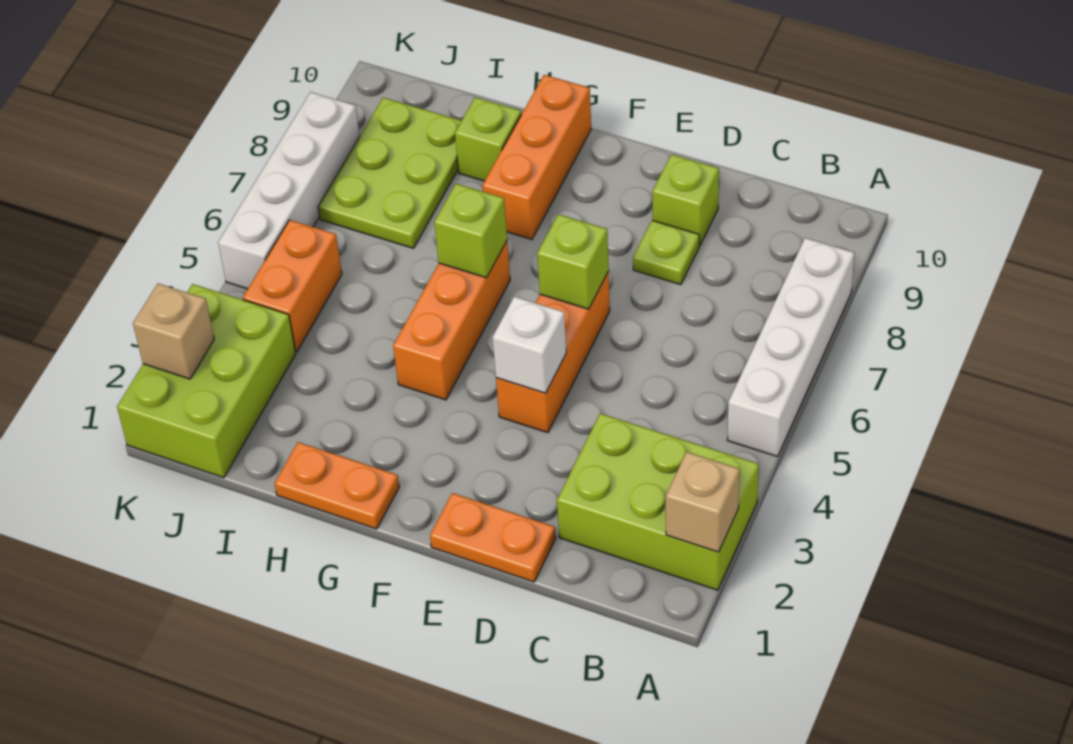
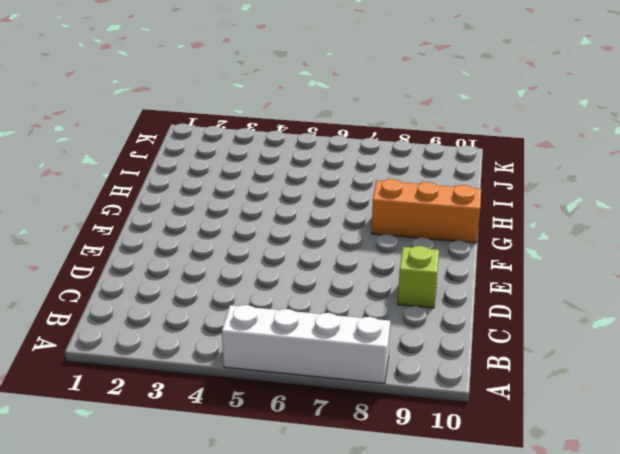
none -> lime brick A2:C3 level 1
none -> orange plate D1:E1 level 1
none -> lime plate D8 level 1

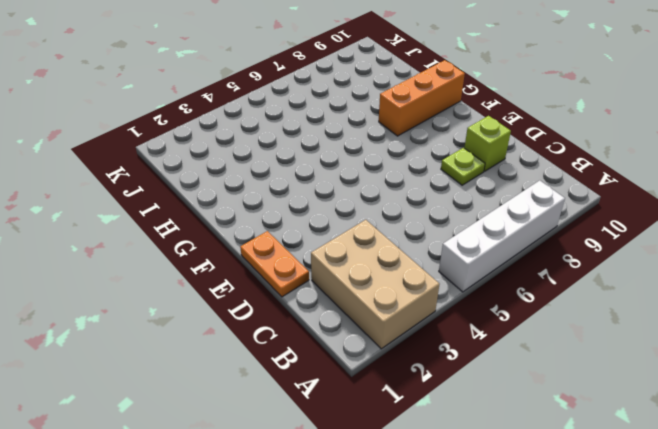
tan brick A2:C3 level 1 -> lime brick A2:C3 level 1
none -> orange brick E4:E6 level 1
none -> orange plate G1:H1 level 1
none -> orange brick G4:G6 level 1

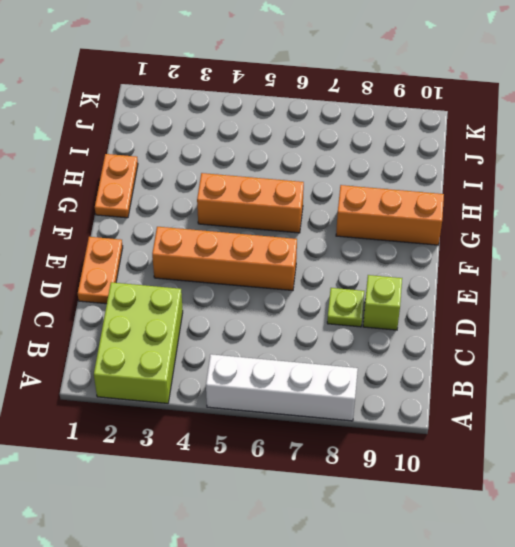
orange brick E3:E6 level 1 -> orange brick E4:E6 level 1
none -> lime brick H9 level 1
none -> lime plate I7:J9 level 1
none -> lime brick J1:K3 level 1

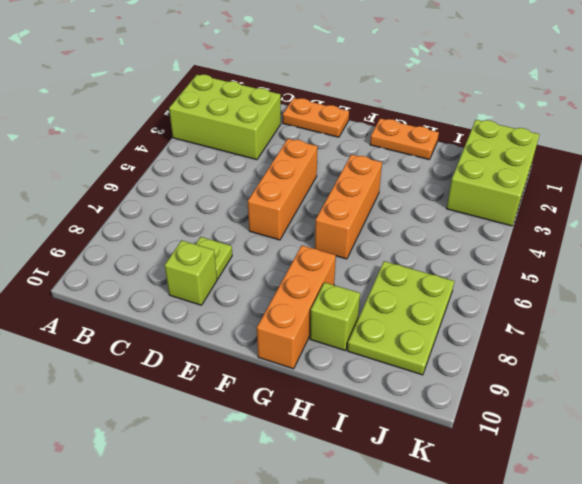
none -> white brick A5:A8 level 1
none -> orange brick J4:J5 level 1
none -> white brick K5:K8 level 1

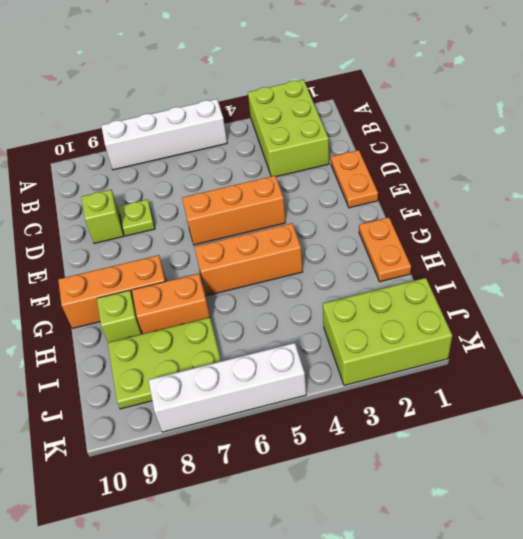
orange brick H7:H8 level 1 -> orange brick J4:J5 level 1
none -> tan brick A2 level 2
none -> white brick E4 level 2
none -> lime brick E6 level 2

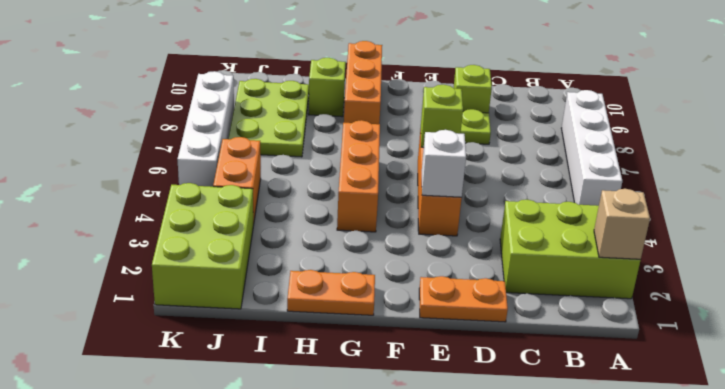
none -> lime brick G6 level 2
none -> tan brick K2 level 2

